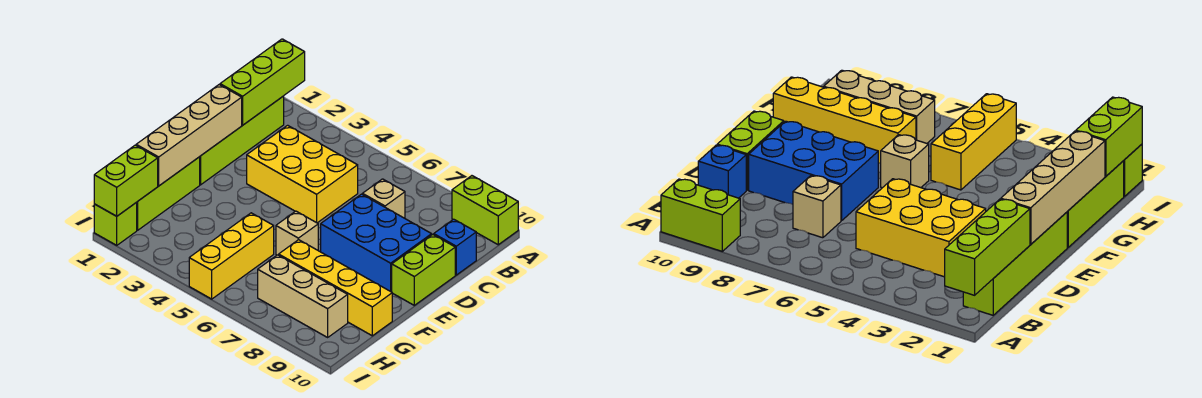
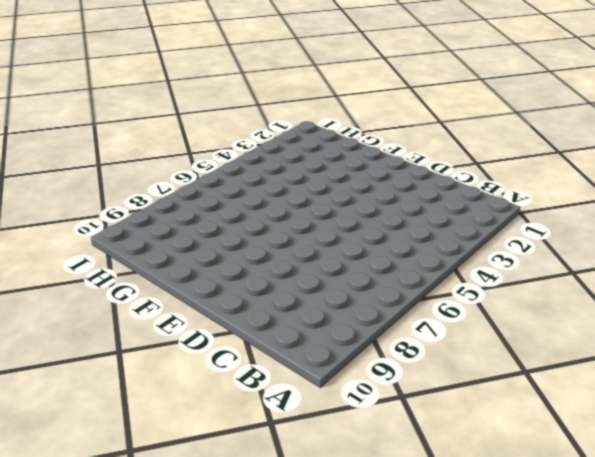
none -> lime brick A9:A10 level 1
none -> lime brick B1:E1 level 1
none -> yellow brick C3:D5 level 1

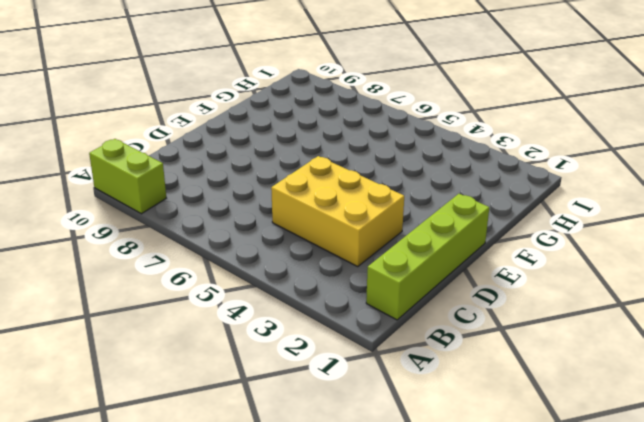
none -> tan brick C7 level 1
none -> blue brick C10 level 1
none -> blue brick D7:E9 level 1

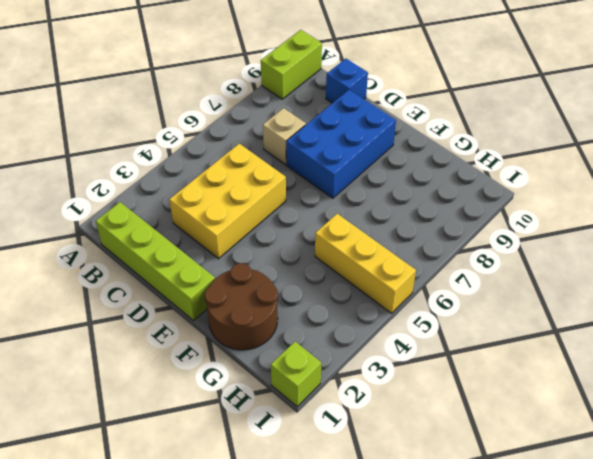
brown round brick F1:G2 level 1 -> lime brick F1:H1 level 1
none -> lime brick D10:E10 level 1
none -> tan brick F6 level 1
none -> yellow brick G7:G10 level 1

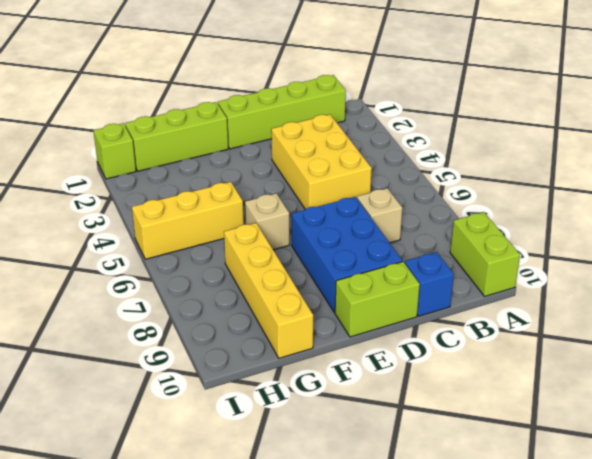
none -> tan brick H7:H9 level 1
none -> lime brick A1:C1 level 2
none -> tan brick D1:G1 level 2

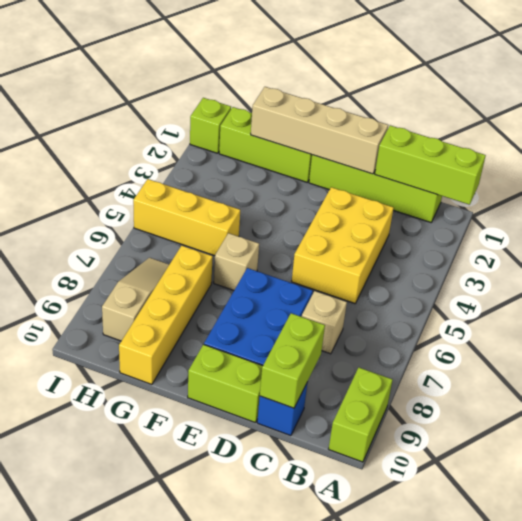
lime brick C9:C10 level 2 -> lime brick H1:I1 level 2
tan slope H7:H9 level 1 top 9 -> tan brick H7:H9 level 1

